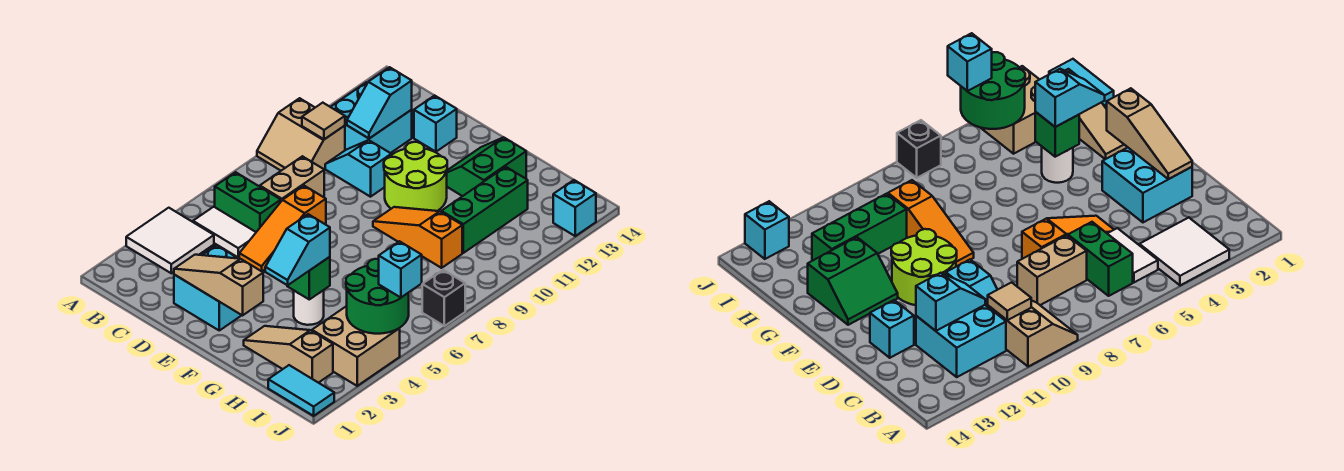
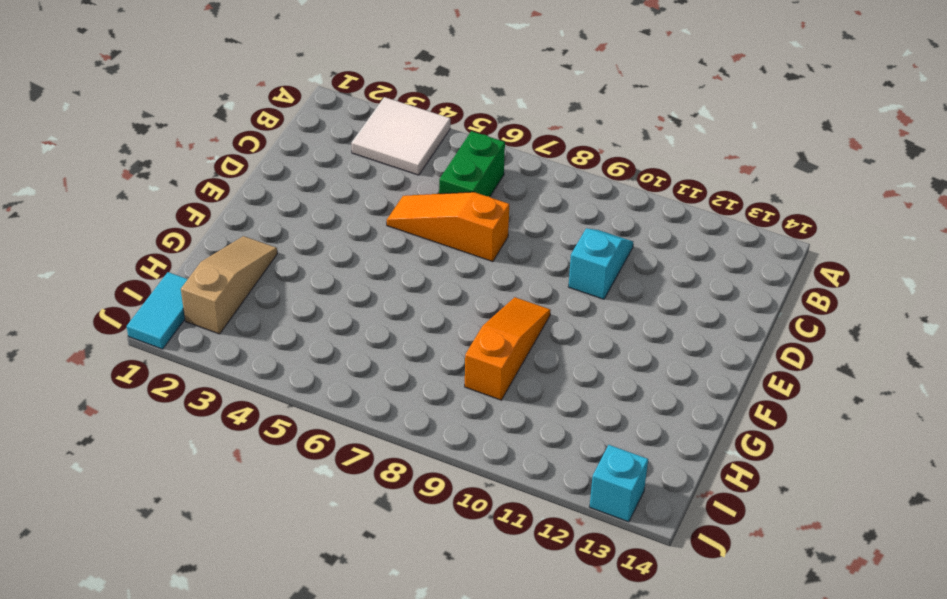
none -> tan slope A9:B10 level 1 top 10
none -> white tile B5:C5 level 1
none -> cyan brick B11:C12 level 1

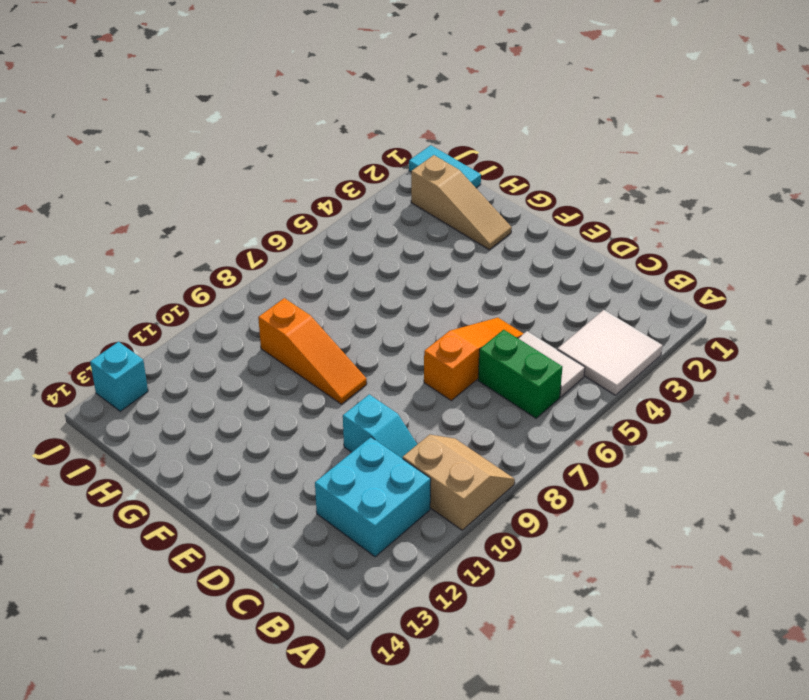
none -> tan brick C7:C8 level 1
none -> cyan brick D2:E3 level 1
none -> cyan brick D13 level 1

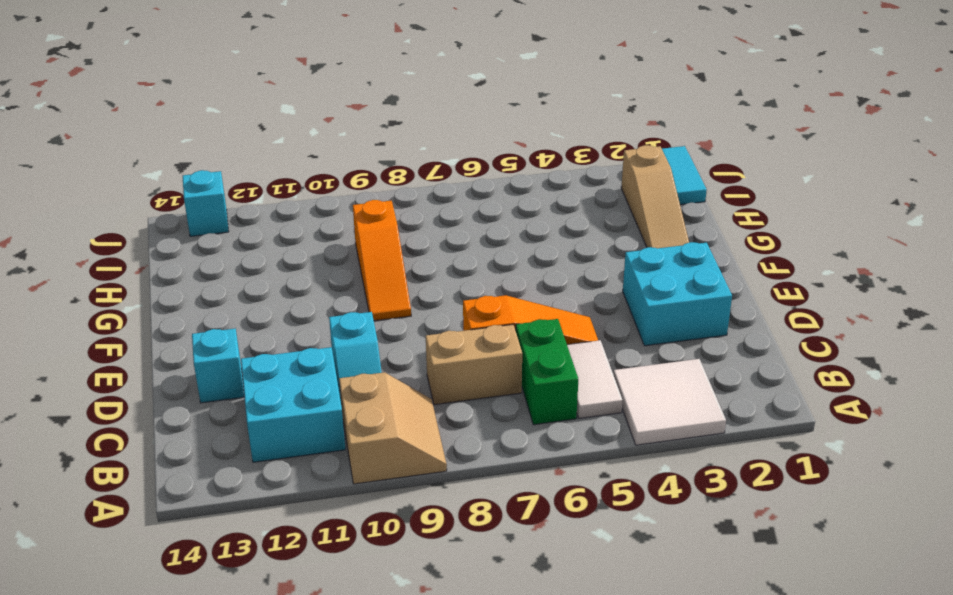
none -> lime round brick E10:F11 level 1
none -> green slope F12:G13 level 1 top G
none -> white round brick G4 level 1

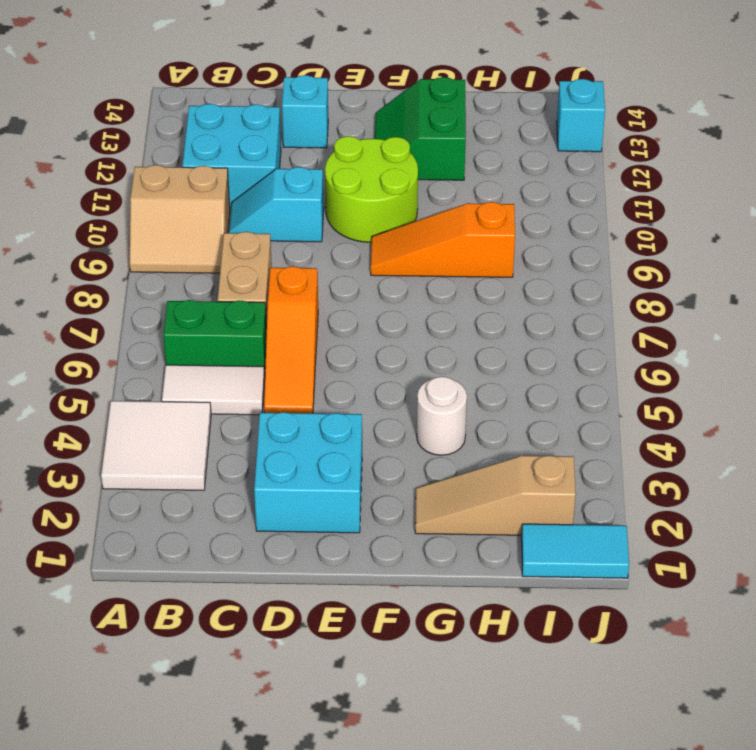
none -> green brick H10:H12 level 1
none -> tan brick I3:J4 level 1
none -> black brick J7 level 1

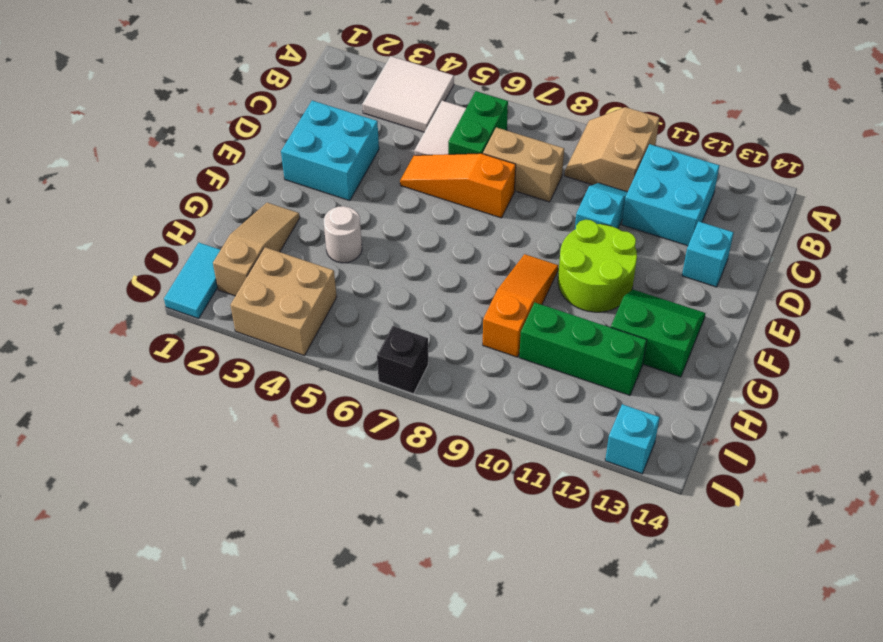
none -> tan tile B10 level 2
none -> cyan slope C11:C12 level 2 top 12
none -> tan slope D2:F2 level 2 top F

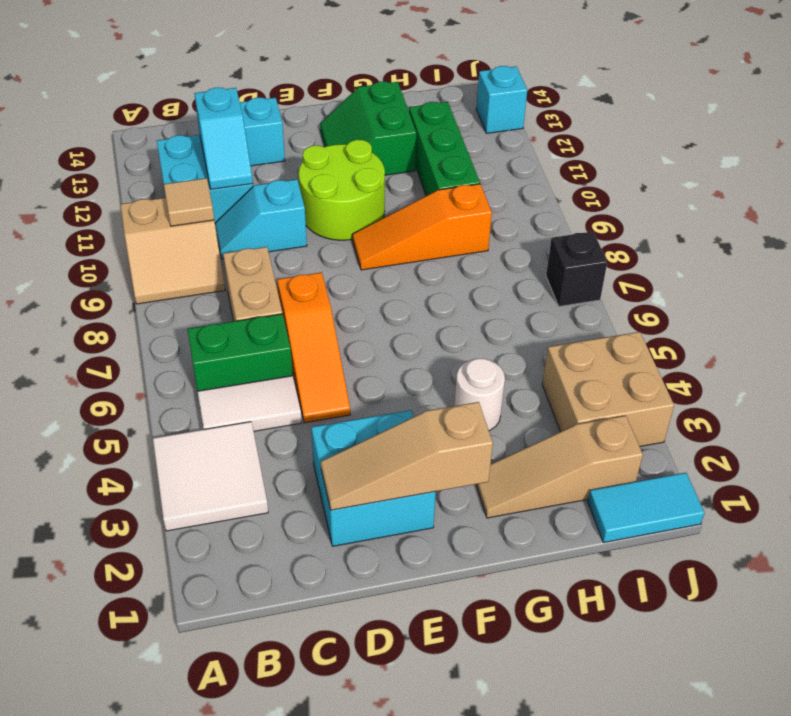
none -> green brick G4 level 2
none -> green round brick I4:J5 level 2
none -> cyan slope G3:G4 level 3 top 4

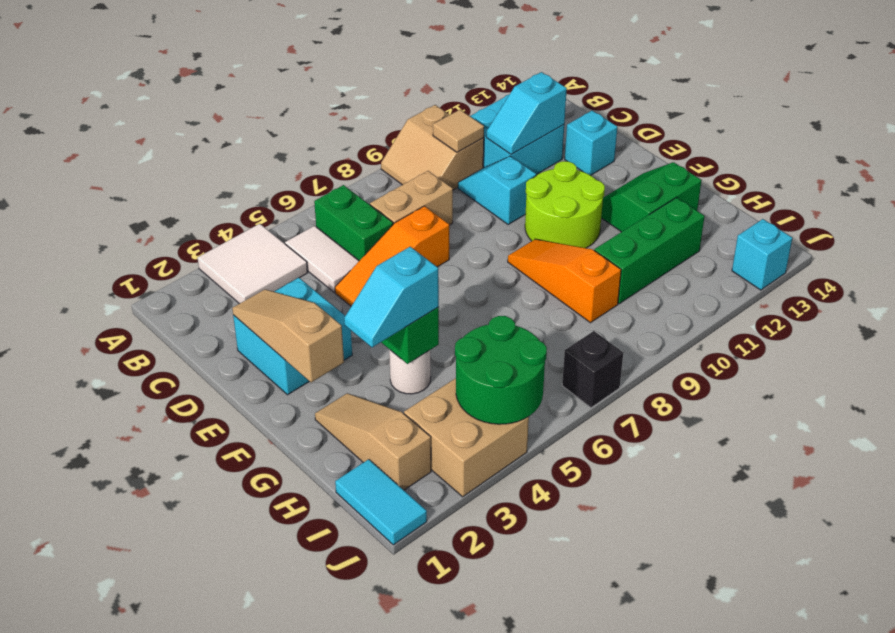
none -> cyan brick J5 level 3

